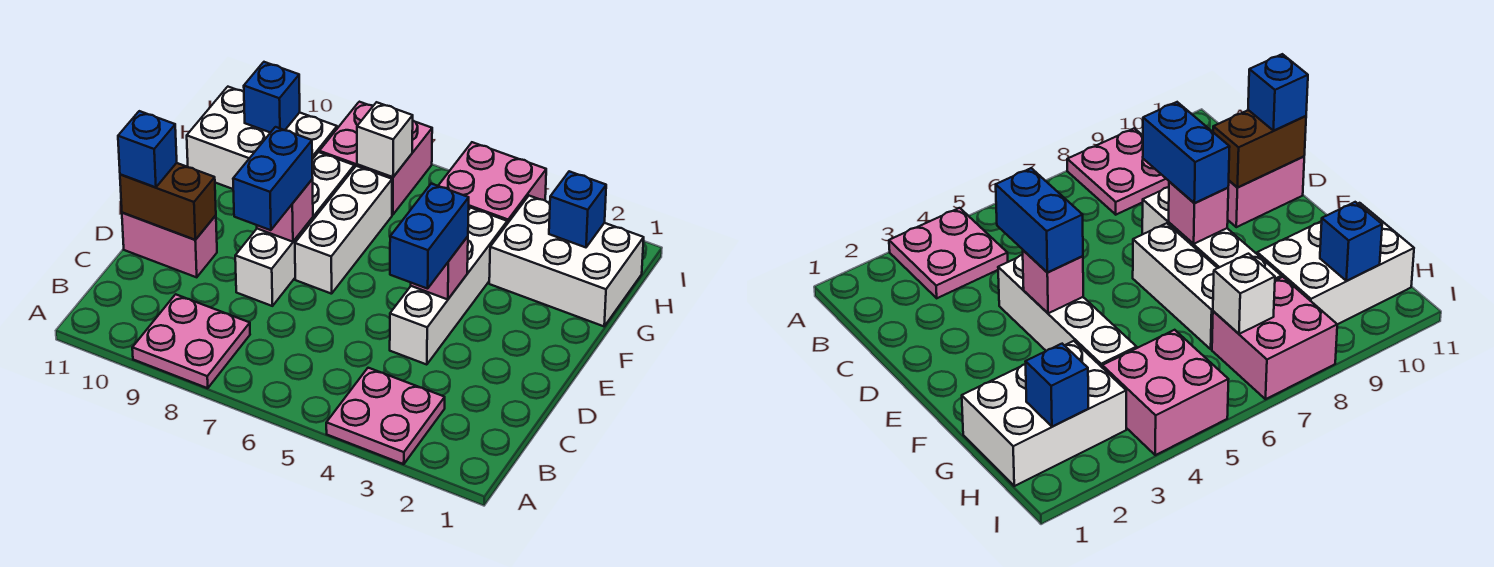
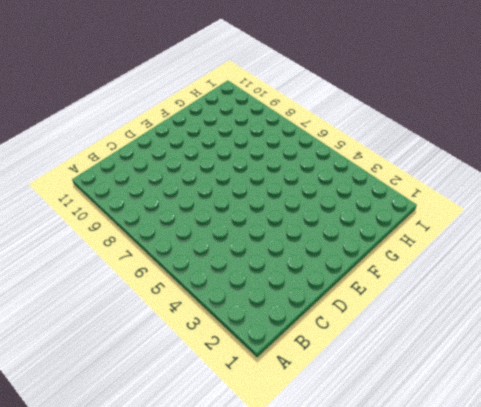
none -> pink plate A3:B4 level 1
none -> pink plate A8:B9 level 1
none -> white brick D4:G4 level 1

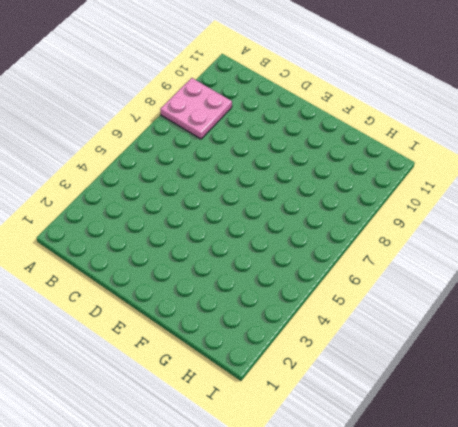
none -> pink plate A3:B4 level 1
none -> white brick D4:G4 level 1
none -> white brick D8:G8 level 1

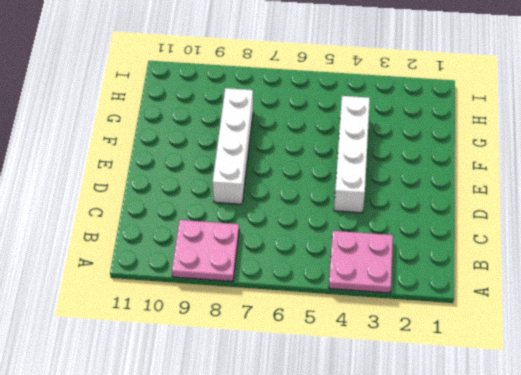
none -> pink brick D10:D11 level 1
none -> white brick E7:G7 level 1
none -> white brick G1:H3 level 1

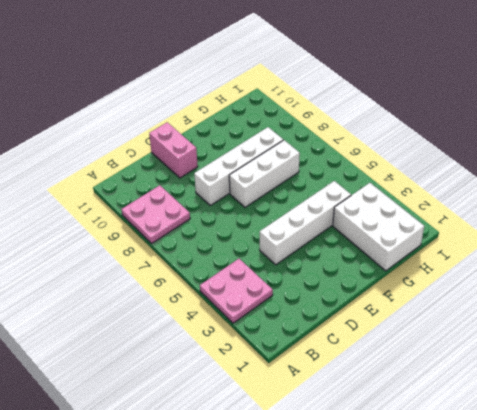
none -> white brick G9:H11 level 1
none -> pink brick H4:I5 level 1
none -> pink brick H7:I8 level 1

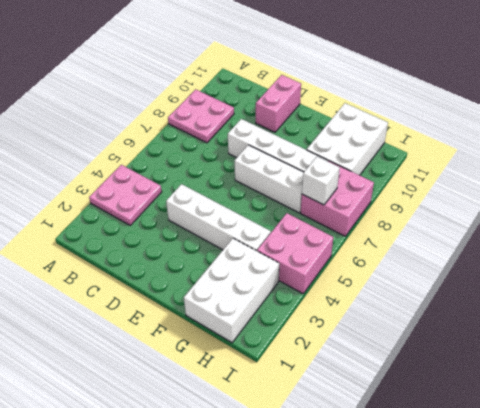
none -> brown brick D10:D11 level 2
none -> pink brick E4 level 2
none -> pink brick E8 level 2

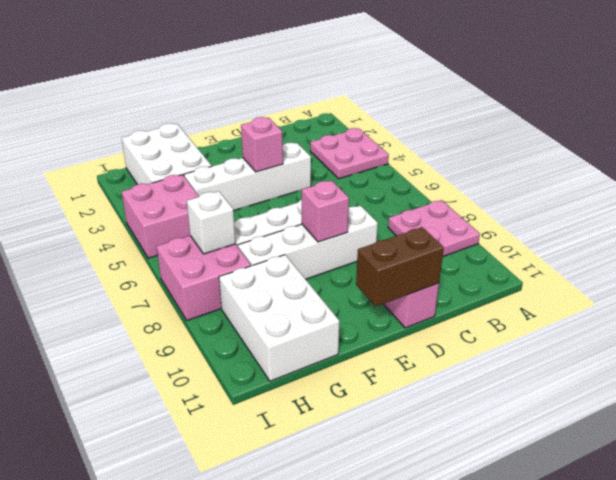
brown brick D11:E11 level 2 -> brown brick D10:D11 level 2
none -> blue brick H2 level 2
none -> blue brick H10 level 2
none -> blue brick D4:E4 level 3

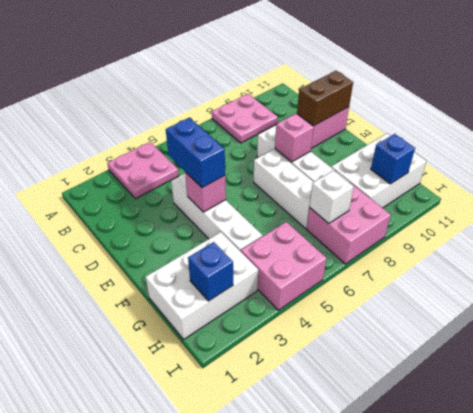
none -> blue brick D8:E8 level 3
none -> blue brick D11 level 3

